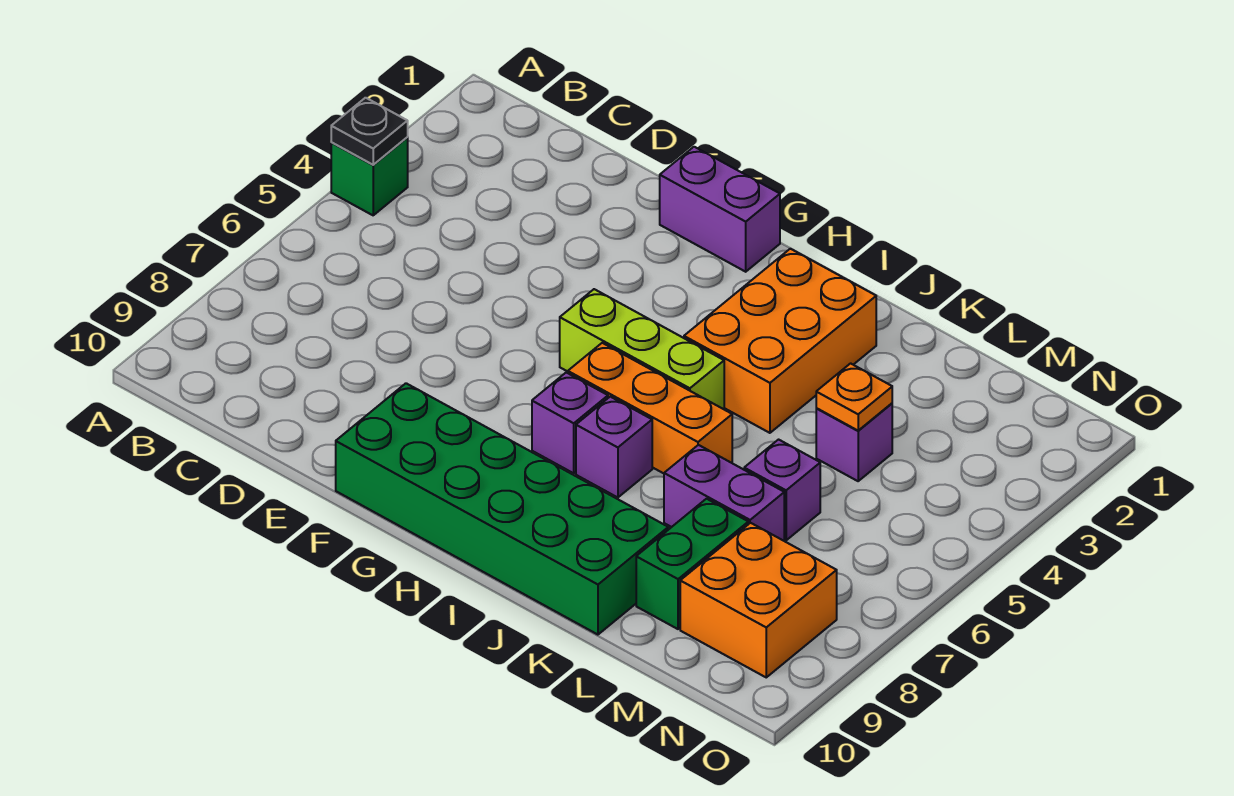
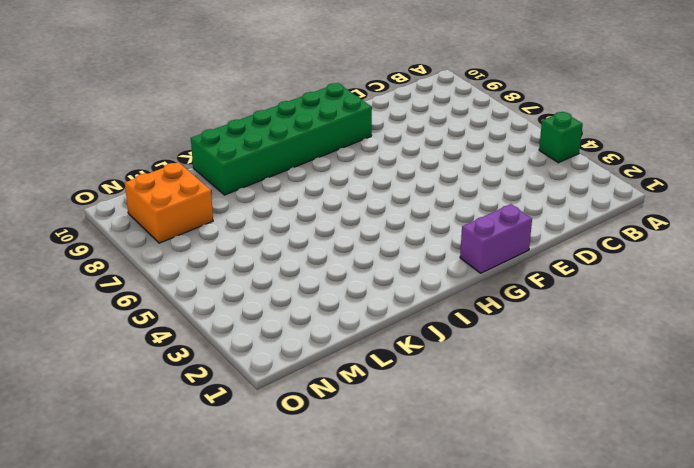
none -> lime brick G5:I5 level 1
none -> orange brick H6:J6 level 1
none -> purple brick H7 level 1

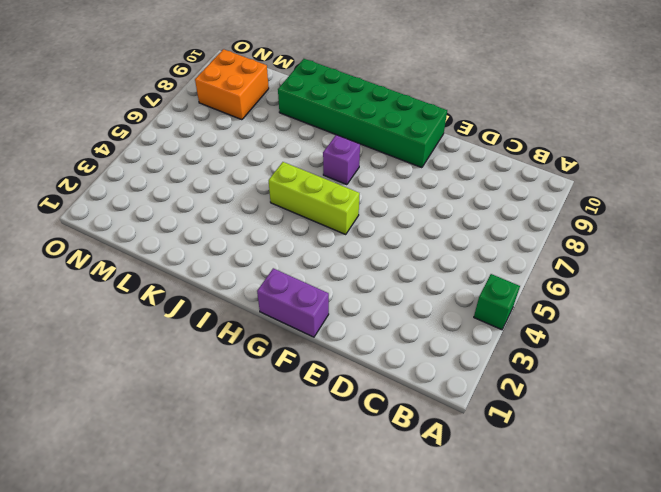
none -> orange brick H6:J6 level 1
none -> orange brick I2:J4 level 1
none -> purple brick I7 level 1

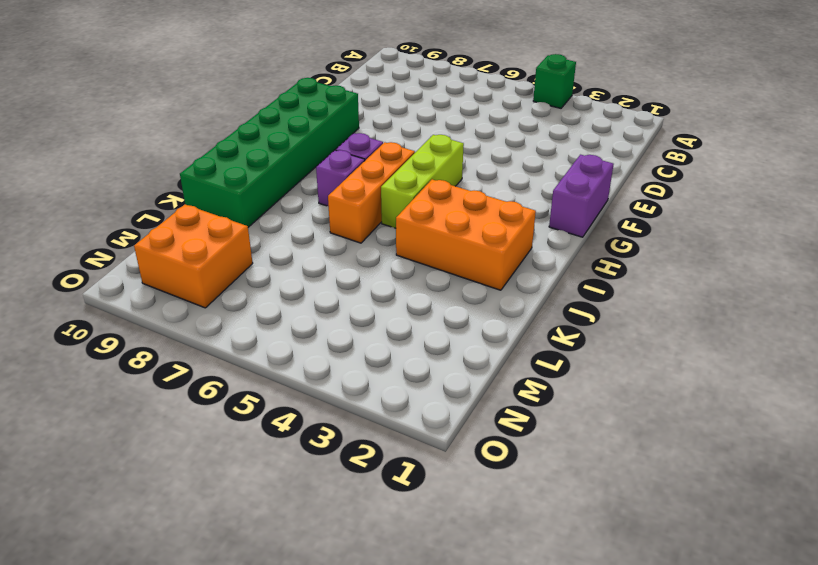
none -> purple brick K7:L7 level 1
none -> purple brick L4 level 1
none -> purple brick L6 level 1

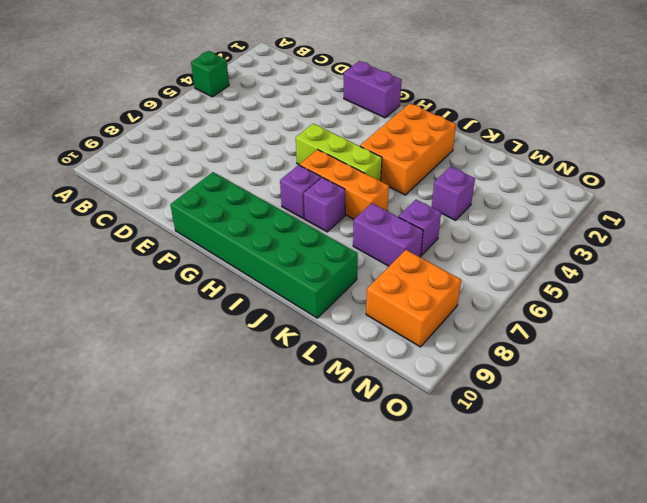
none -> green brick L8:L9 level 1
none -> black plate A4 level 2
none -> orange plate L4 level 2

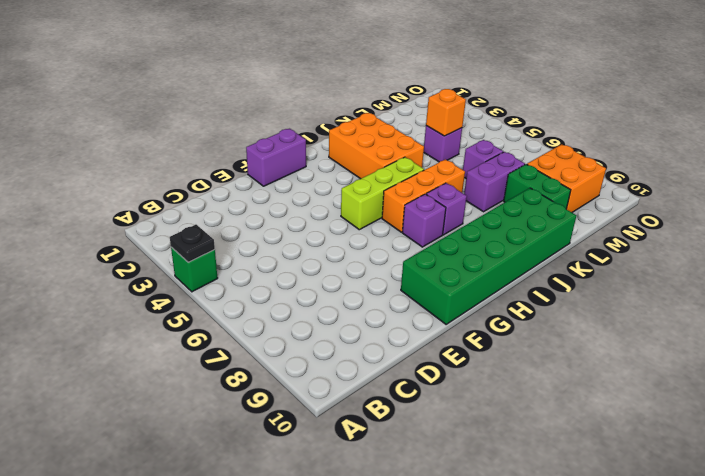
orange brick L4 level 2 -> orange plate L4 level 2

